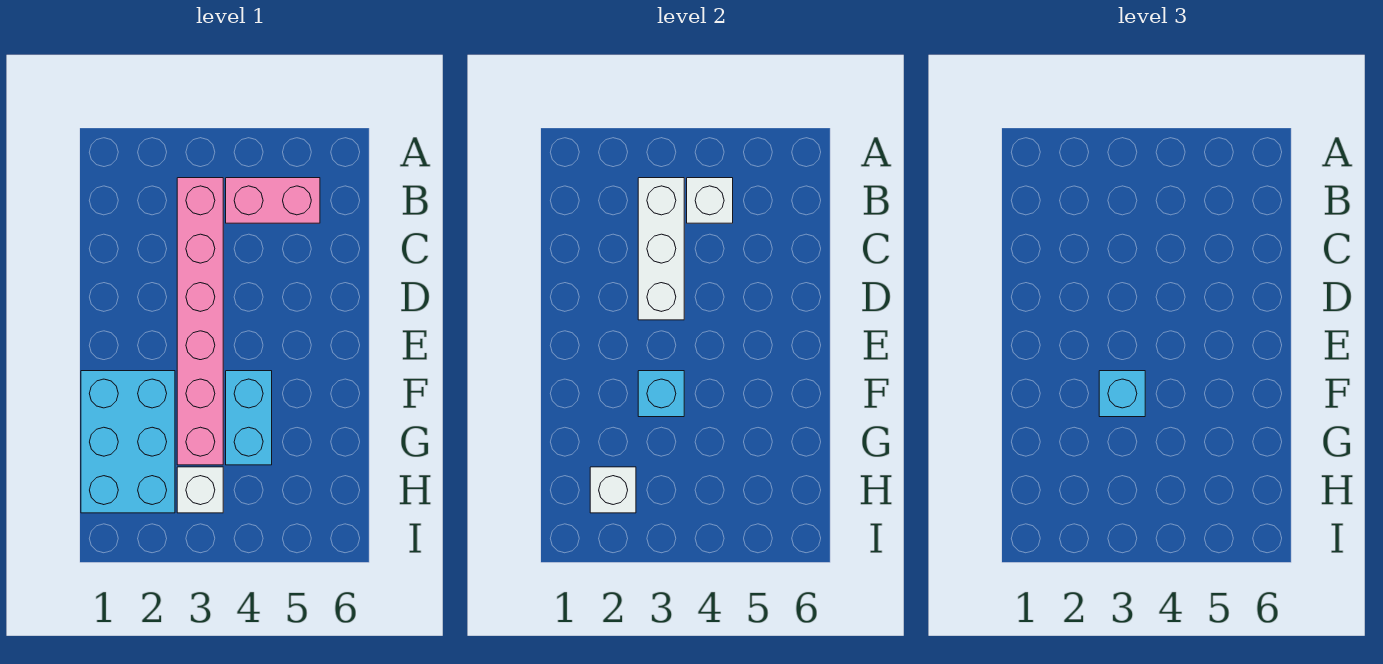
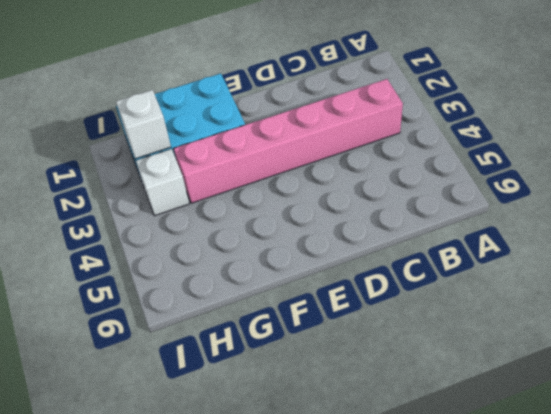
none -> pink brick B4:B5 level 1
none -> cyan brick F4:G4 level 1

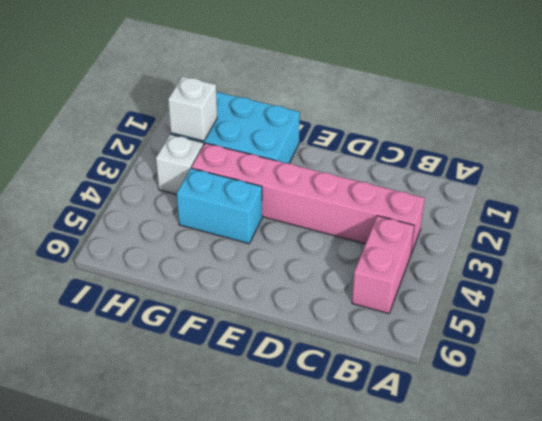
none -> white brick B3:D3 level 2
none -> white brick B4 level 2

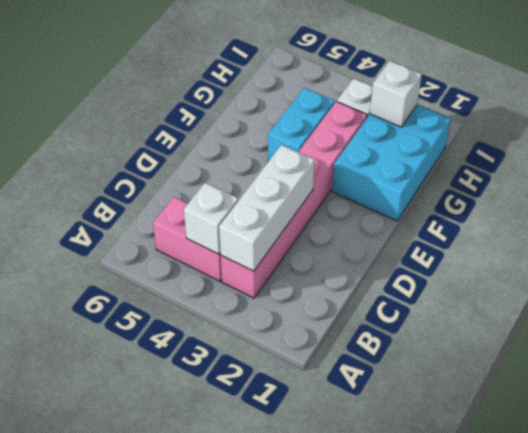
none -> cyan brick F3 level 2
none -> cyan brick F3 level 3

